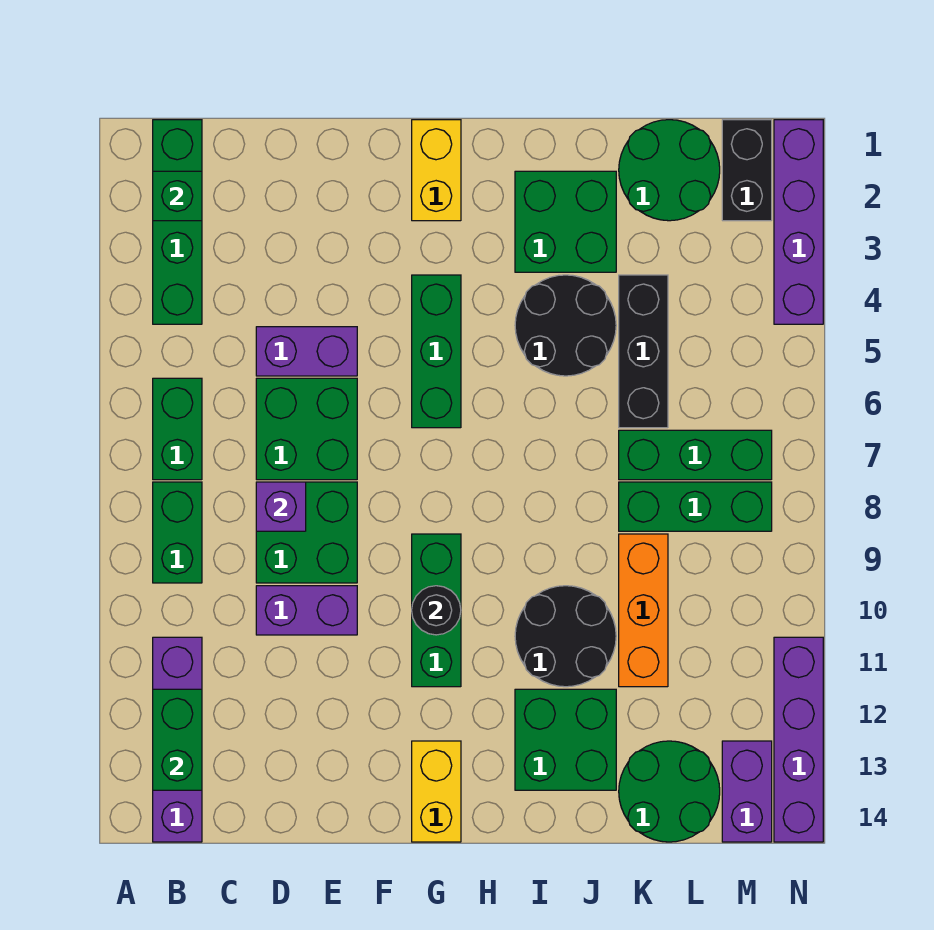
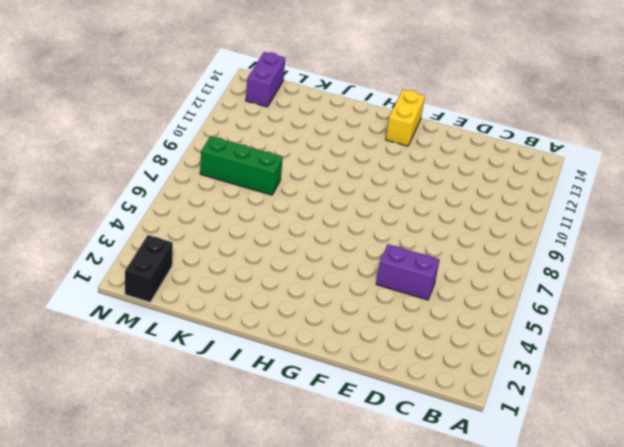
none -> green brick B1:B4 level 1
none -> green brick B6:B7 level 1
none -> green brick B8:B9 level 1
none -> purple brick B11:B14 level 1

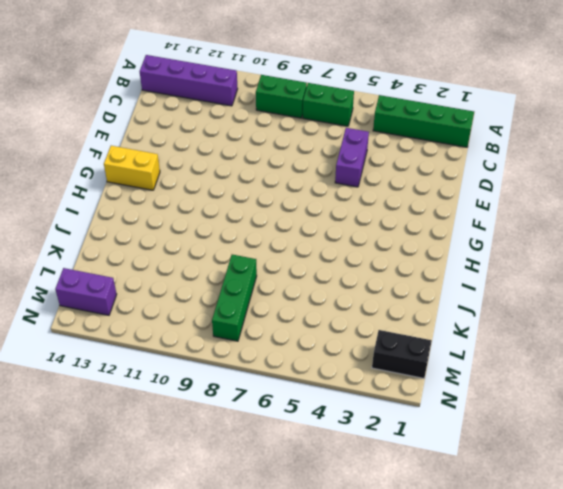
none -> green brick D6:E7 level 1
none -> green brick D8:E9 level 1
none -> purple brick D10:E10 level 1
none -> yellow brick G1:G2 level 1

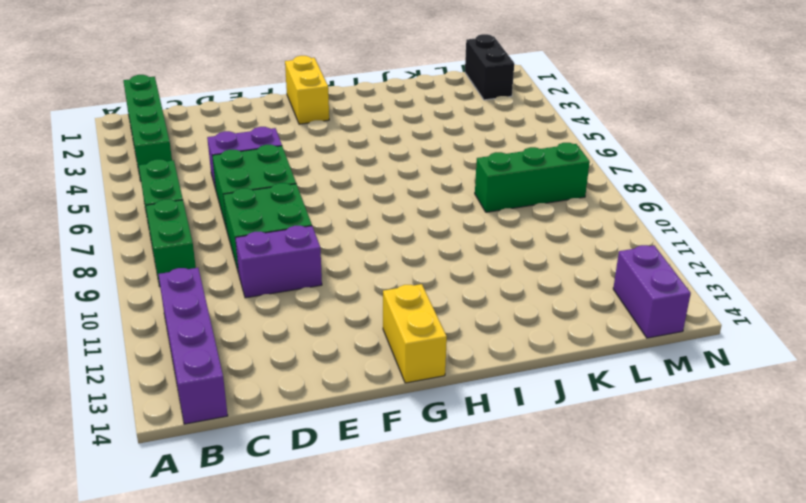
none -> green brick G4:G6 level 1
none -> green brick G9:G11 level 1
none -> green brick I2:J3 level 1
none -> black round brick I4:J5 level 1

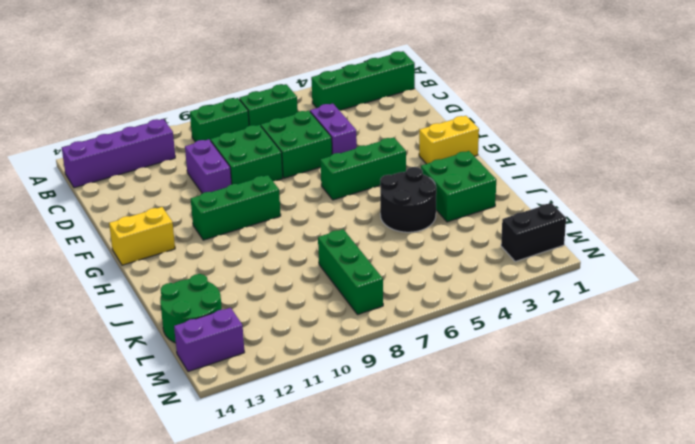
none -> black round brick I10:J11 level 1
none -> green brick I12:J13 level 1
none -> green round brick K1:L2 level 1
none -> black brick K4:K6 level 1

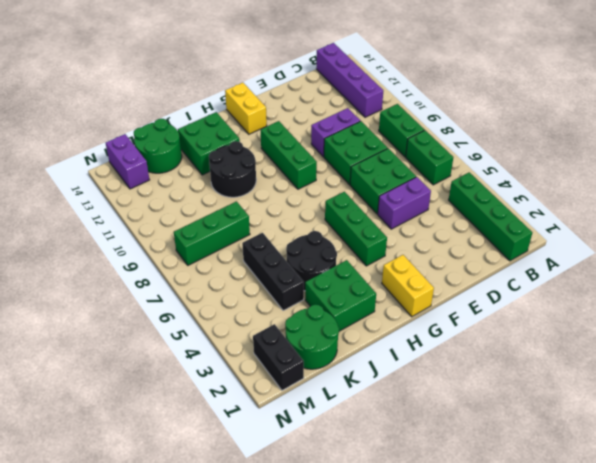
none -> green brick K7:M7 level 1
none -> orange brick K9:K11 level 1
none -> purple brick N1:N4 level 1
none -> purple brick N11:N14 level 1

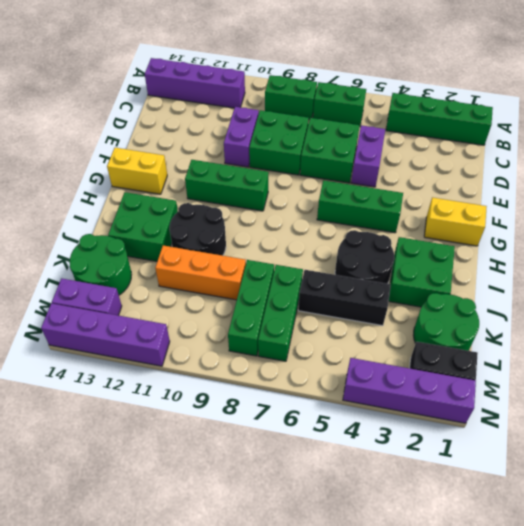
none -> green brick B2 level 2
none -> green brick B12:B13 level 2
none -> purple brick D8 level 2
none -> black round brick G10 level 2

